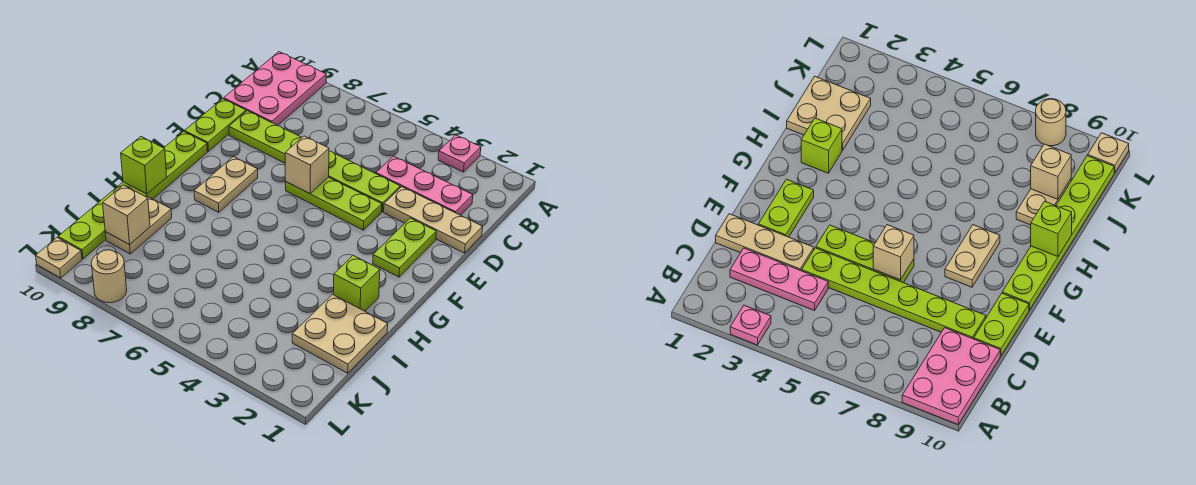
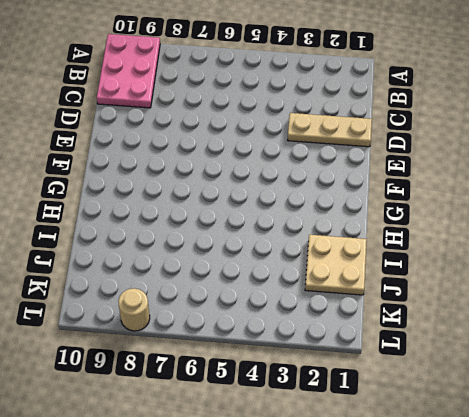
none -> pink plate A3 level 1
none -> pink plate C2:C4 level 1
none -> lime plate D4:D9 level 1

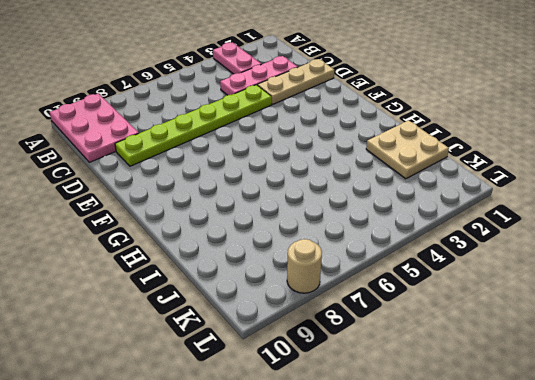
pink plate A3:B3 level 1 -> pink plate A3 level 1
none -> lime plate D10:E10 level 1
none -> lime plate E2:F2 level 1
none -> lime plate E4:E6 level 1

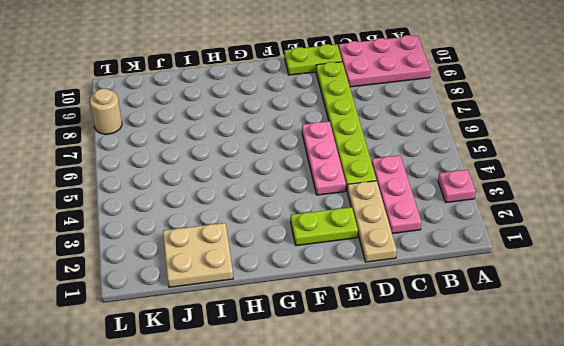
pink plate E4:E6 level 1 -> lime plate E4:E6 level 1
none -> tan plate F8:G8 level 1
none -> lime plate F10:K10 level 1
none -> lime brick H2 level 1

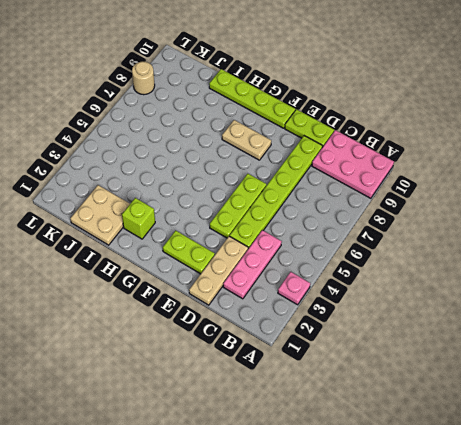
lime plate F10:I10 level 1 -> lime plate F10:K10 level 1
none -> tan plate I9:J9 level 1
none -> tan plate L10 level 1
none -> tan brick E6 level 2

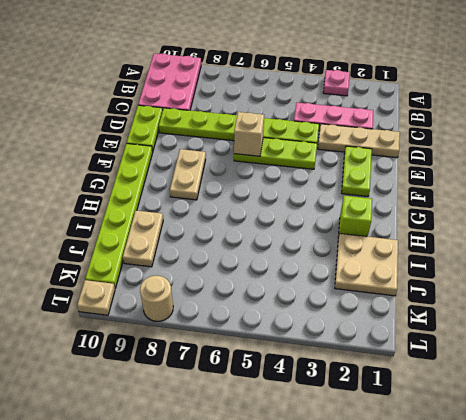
none -> lime brick H10 level 2
none -> tan brick J9 level 2

